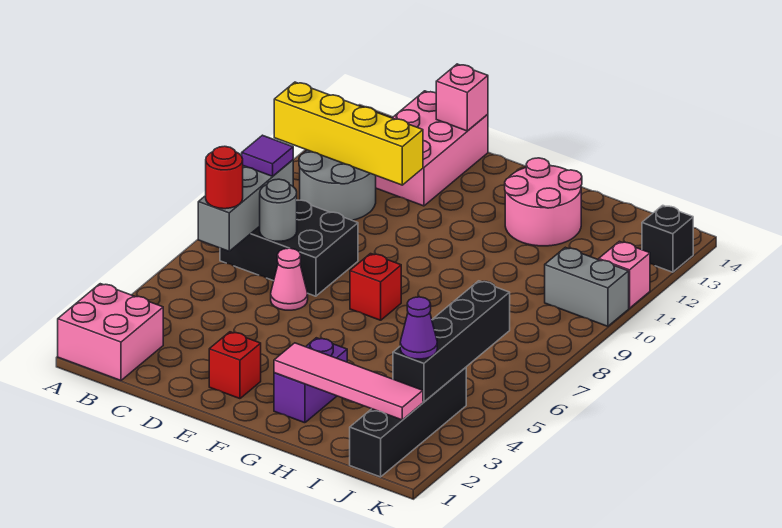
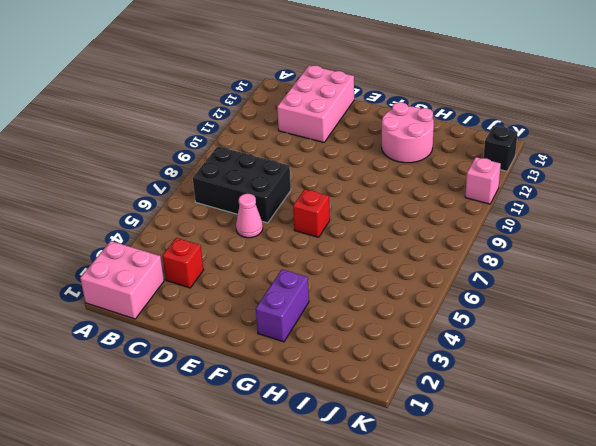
red brick C3 level 1 -> red brick E2 level 1
none -> grey round brick B10:C11 level 1
none -> black brick J1:J4 level 1
none -> grey brick J10:K10 level 1

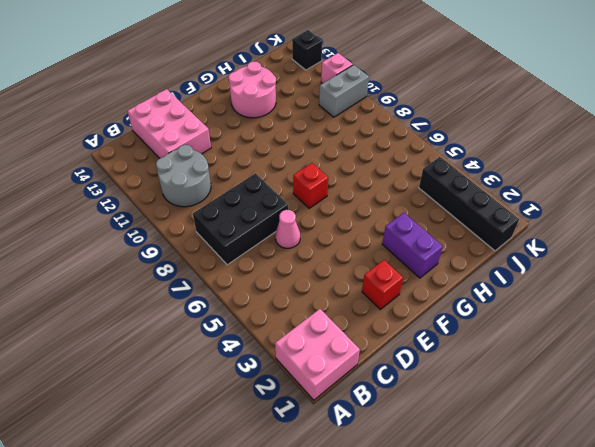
none -> yellow brick A11:D11 level 2
none -> grey brick B6:B8 level 2
none -> grey round brick C7 level 2

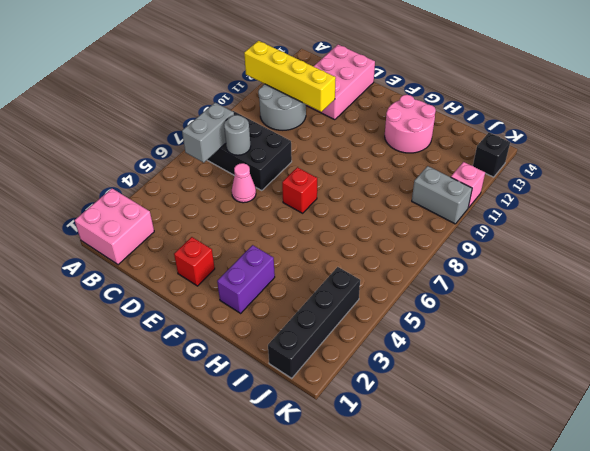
grey brick B6:B7 level 2 -> grey brick B6:B8 level 2
none -> pink brick D14 level 2
none -> pink tile G2:J2 level 2
none -> black brick J3:J6 level 2

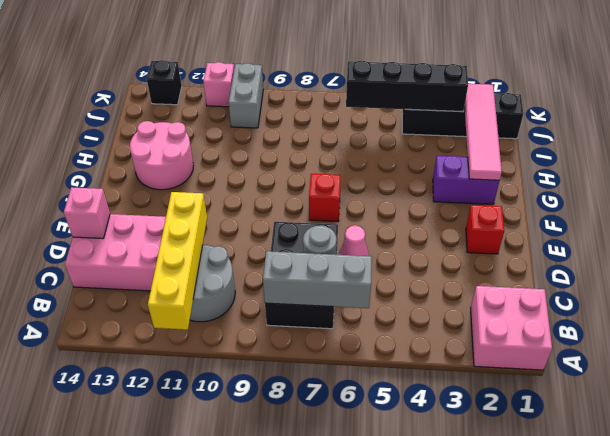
none -> red round brick B6 level 3
none -> purple tile B8 level 3
none -> purple cone J3 level 3

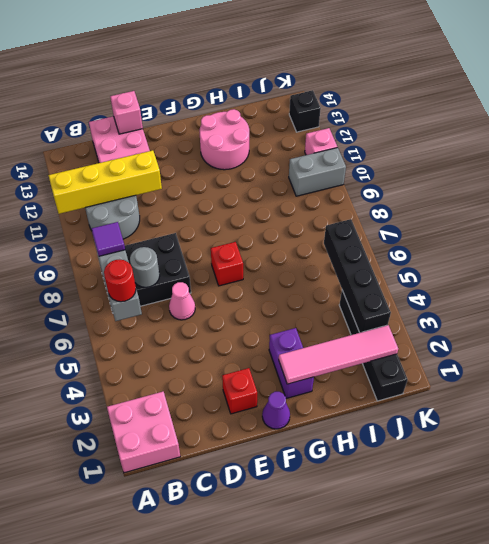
purple cone F1 level 1 -> purple cone J3 level 3

